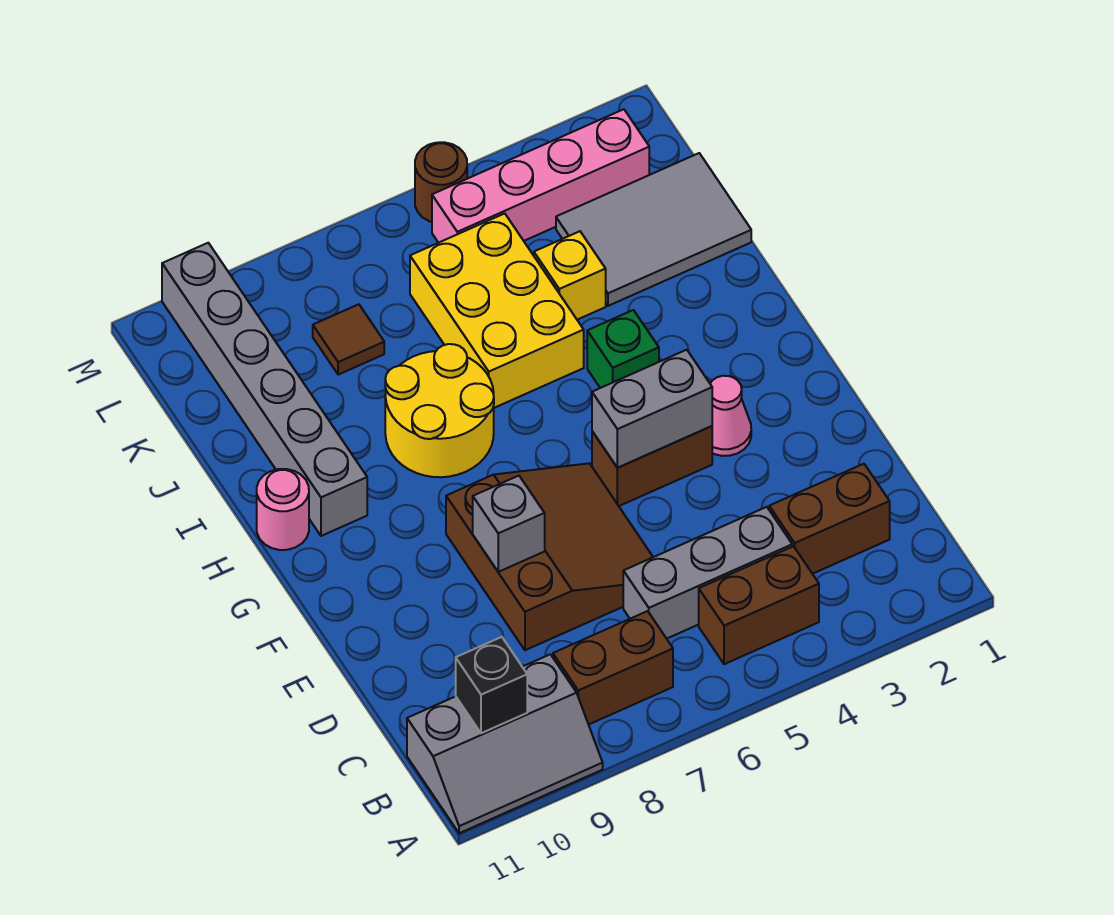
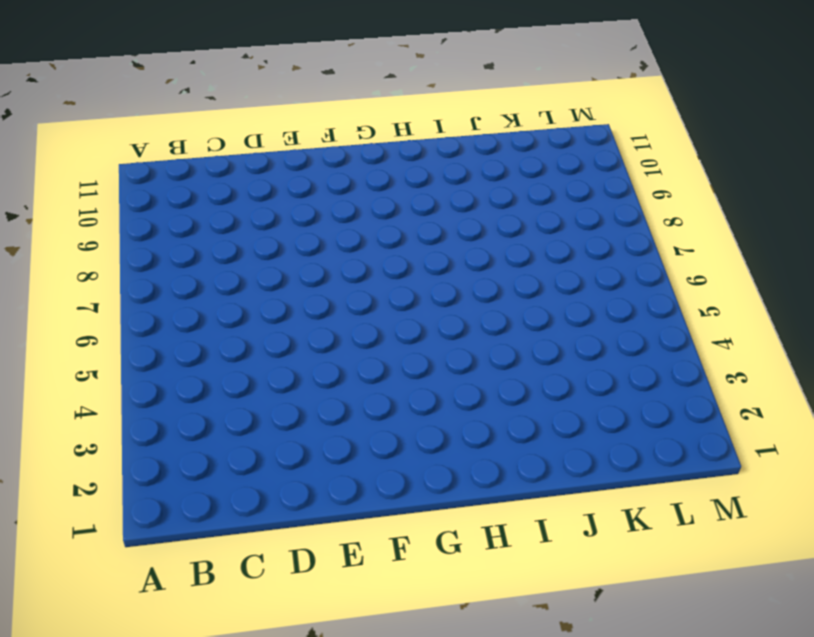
none -> grey slope A9:B11 level 1 top B
none -> brown brick B4:B5 level 1
none -> brown brick B7:B8 level 1

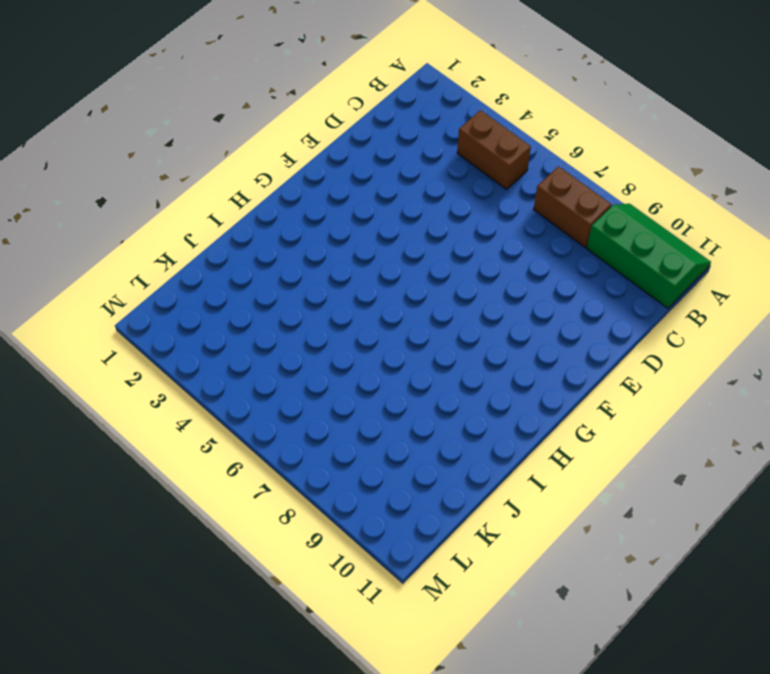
green slope A9:B11 level 1 top B -> grey slope A9:B11 level 1 top B
none -> brown brick C2:C3 level 1
none -> grey brick C4:C6 level 1
none -> brown slope D6:F8 level 1 top 8

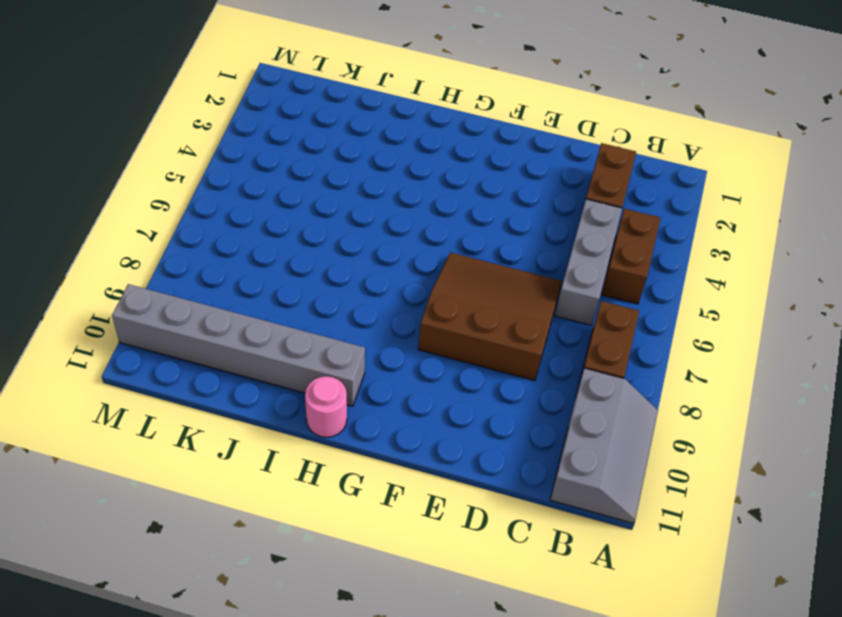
none -> pink cone F3 level 1
none -> brown brick F4:F5 level 1
none -> green brick H4 level 1

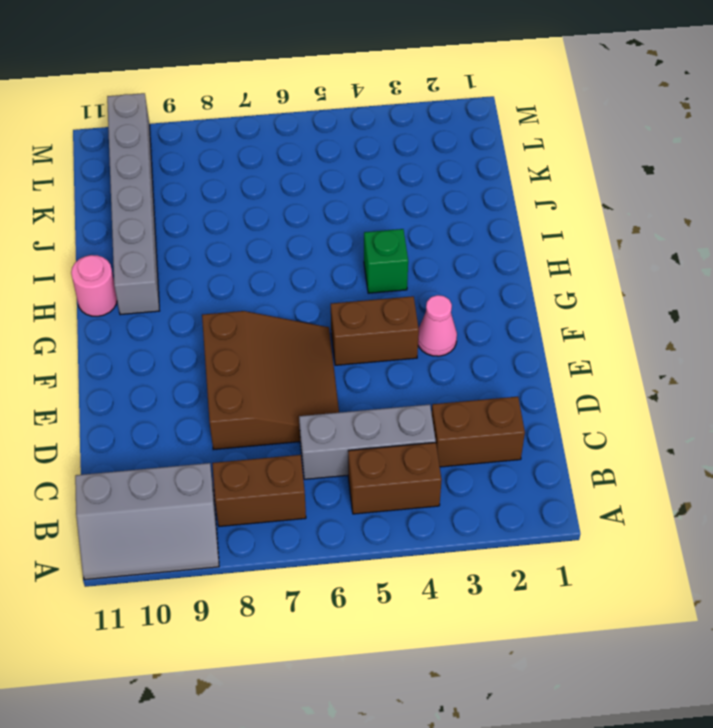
none -> yellow round brick H7:I8 level 1
none -> yellow brick I5:K6 level 1
none -> grey tile J1:K3 level 1

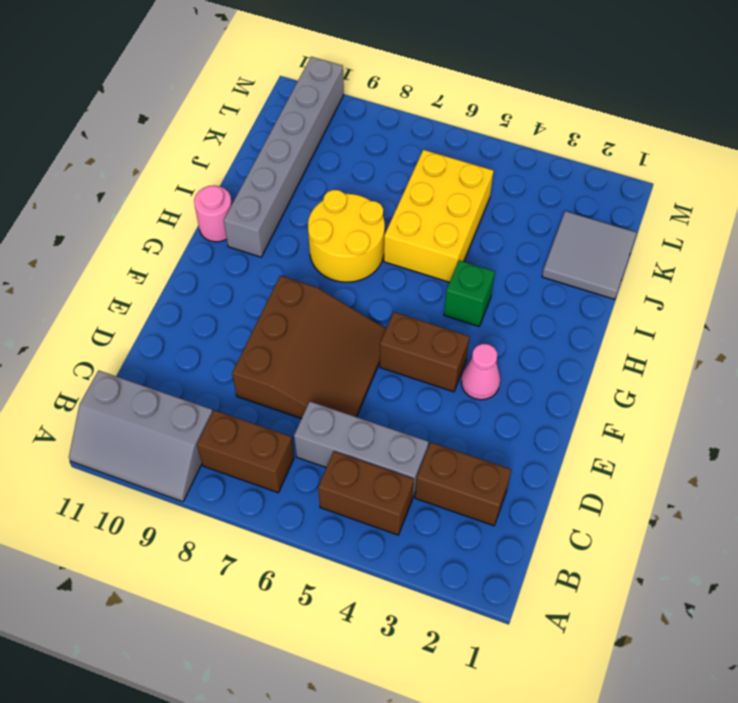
grey tile J1:K2 level 1 -> grey tile J1:K3 level 1
none -> yellow brick J4 level 1
none -> brown tile K8 level 1
none -> pink brick L2:L5 level 1

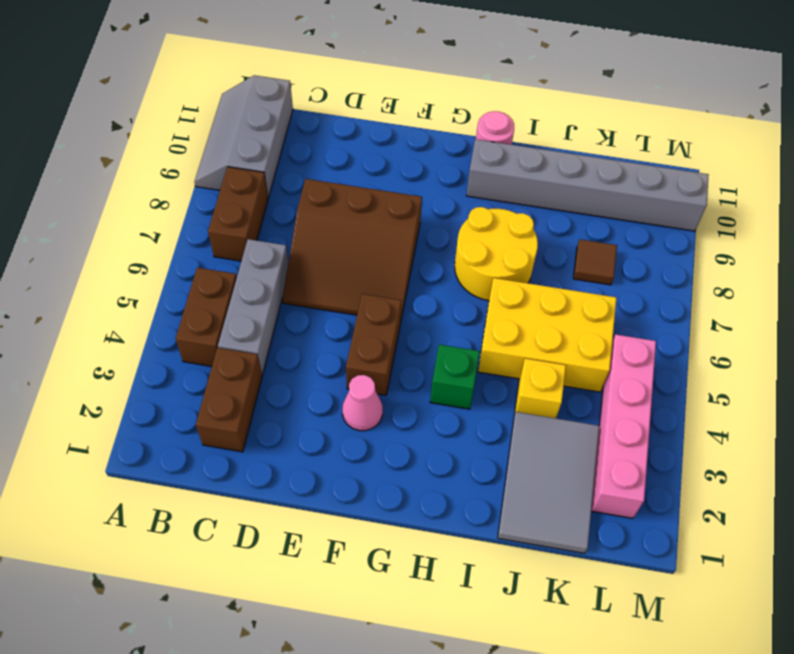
none -> brown round brick M5 level 1
none -> black brick B10 level 2
none -> grey brick E8 level 2

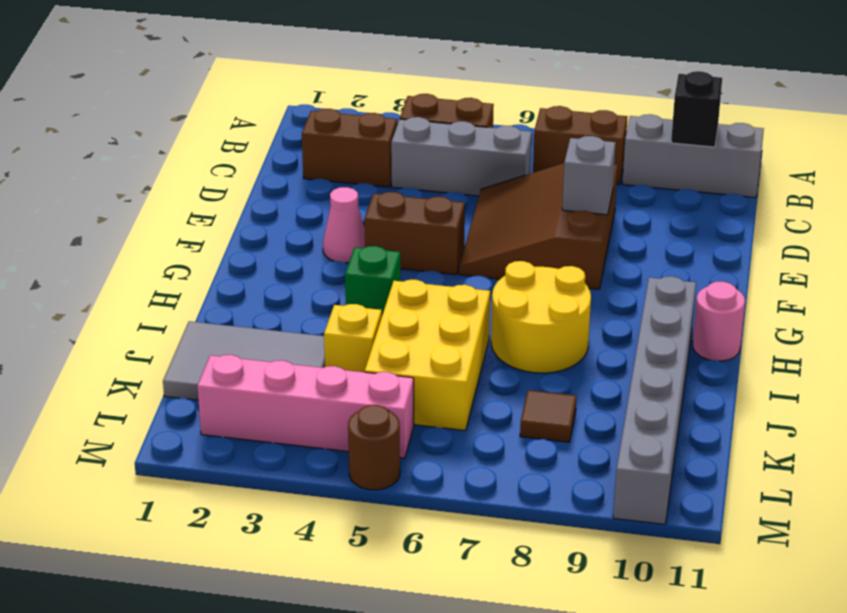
none -> grey brick F4:F5 level 2

